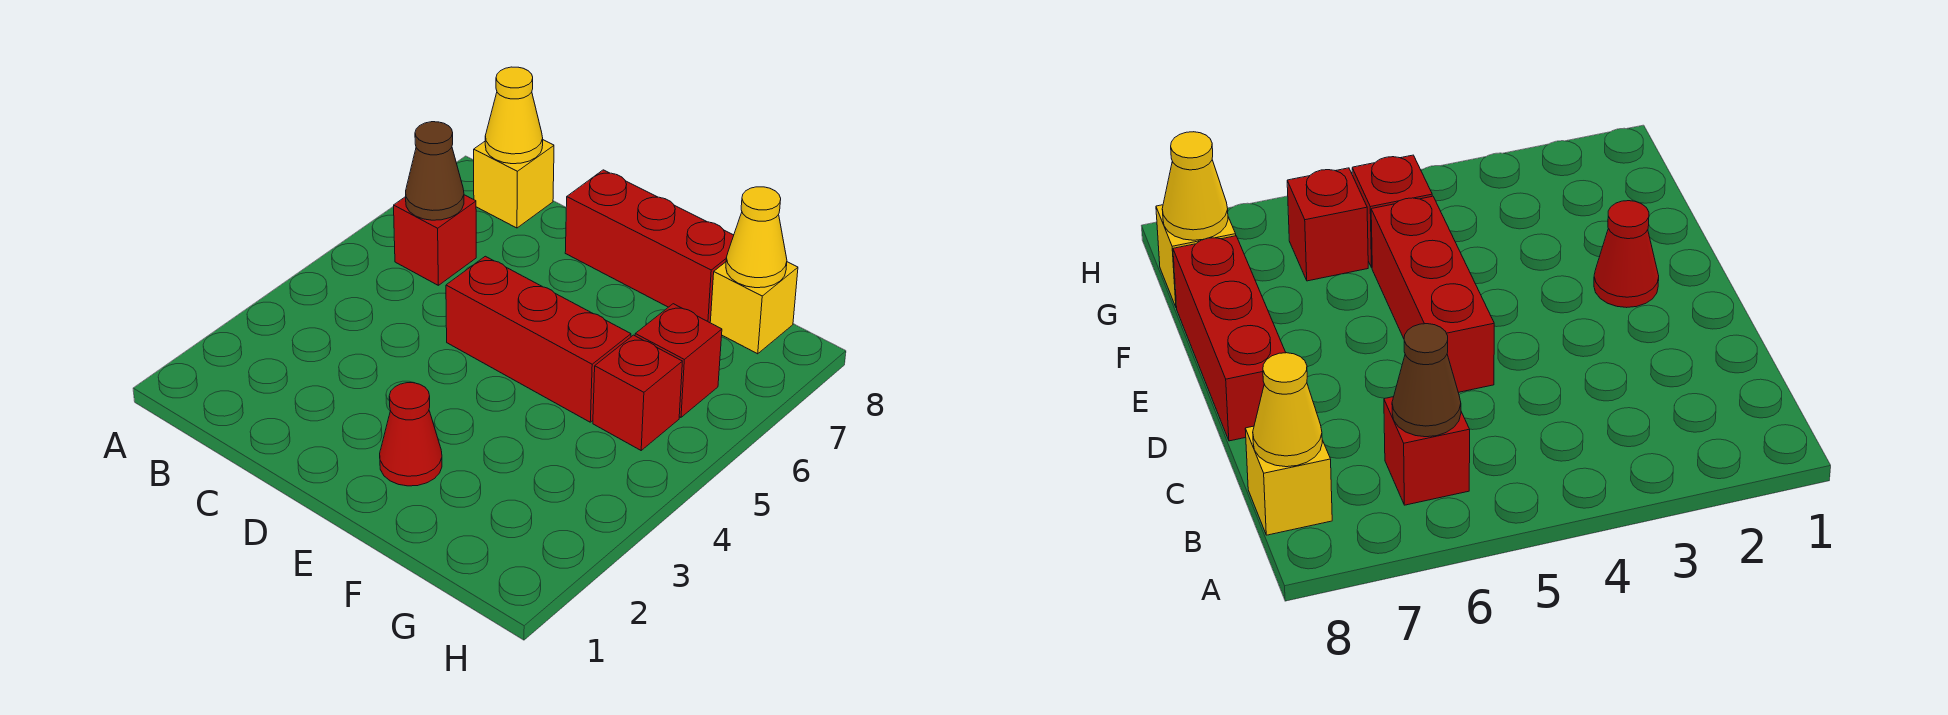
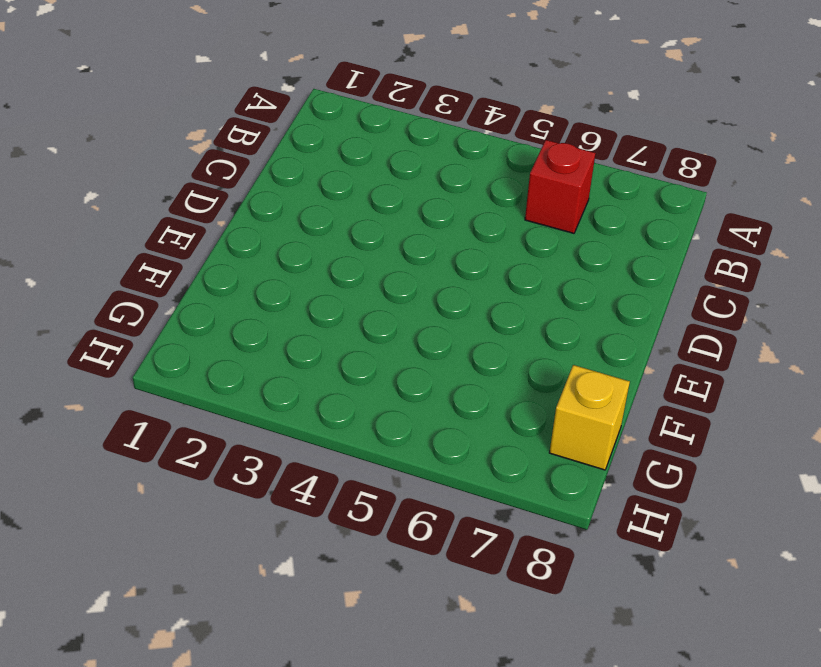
none -> yellow brick B8 level 1
none -> red brick D5:F5 level 1

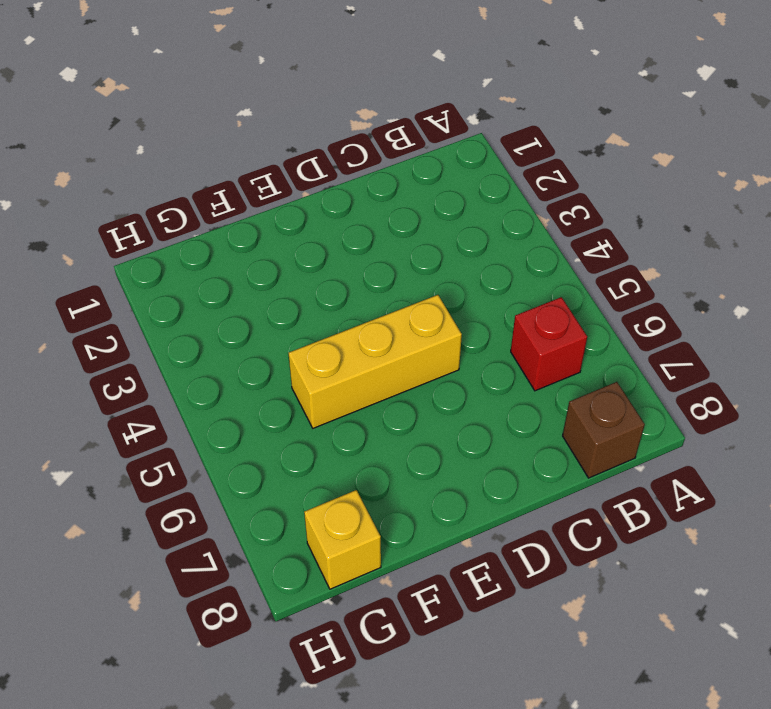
brown brick B8 level 1 -> yellow brick B8 level 1
yellow brick D5:F5 level 1 -> red brick D5:F5 level 1
none -> red brick D8:F8 level 1
none -> red cone E2 level 1

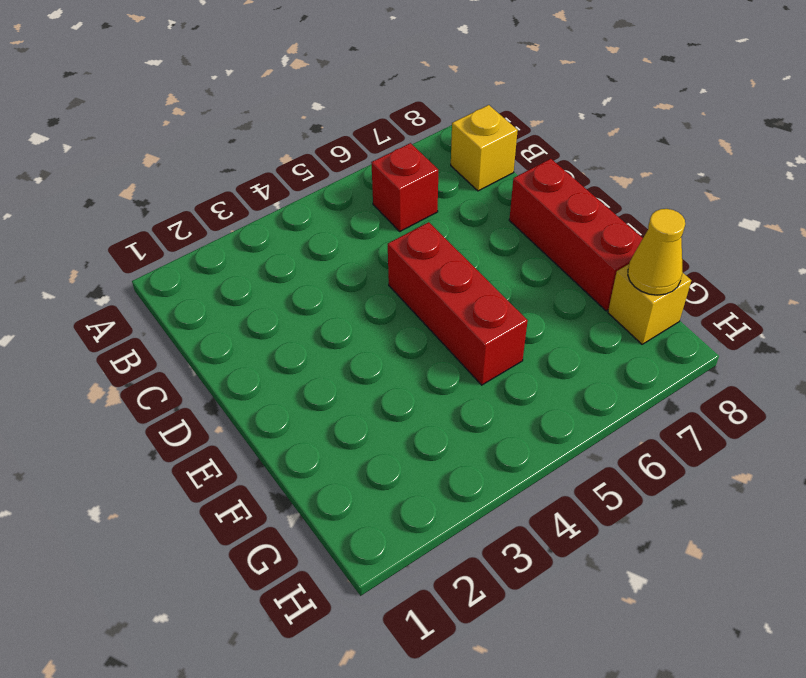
none -> red cone E2 level 1
none -> red brick G5 level 1

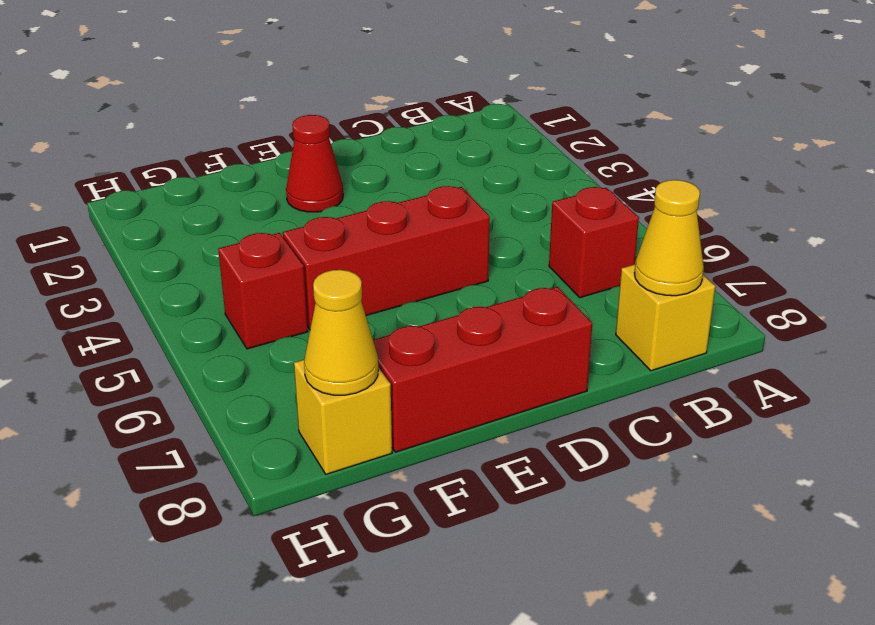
none -> red brick G6 level 1
none -> brown cone B6 level 2

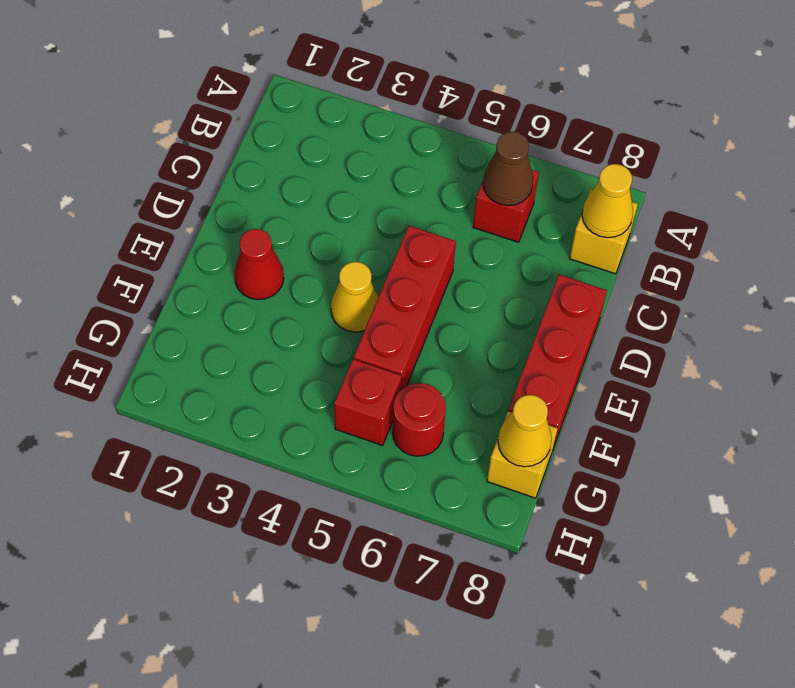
yellow cone E4 level 1 -> none
red round brick G6 level 1 -> red brick G6 level 1

